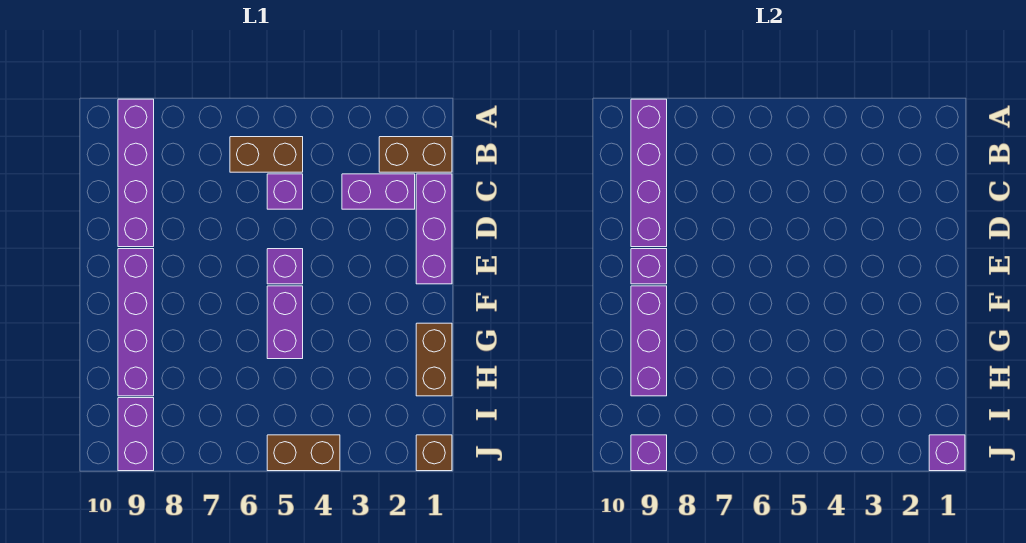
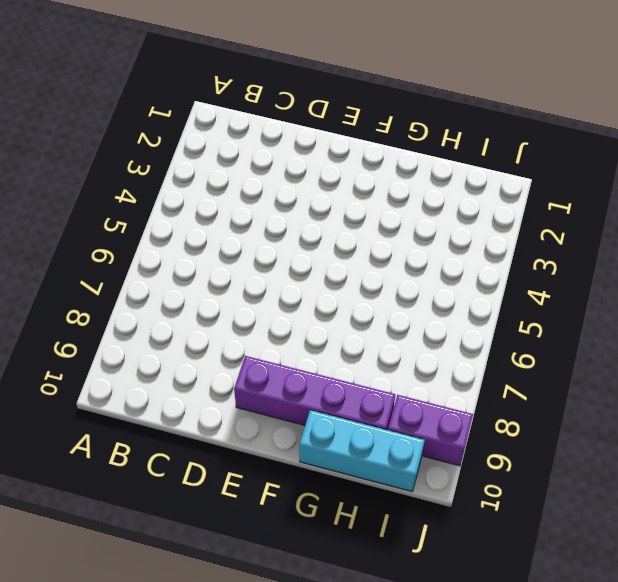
cyan brick G10:I10 level 1 -> none
none -> purple brick A9:D9 level 1
none -> brown brick B1:B2 level 1
none -> brown brick B5:B6 level 1

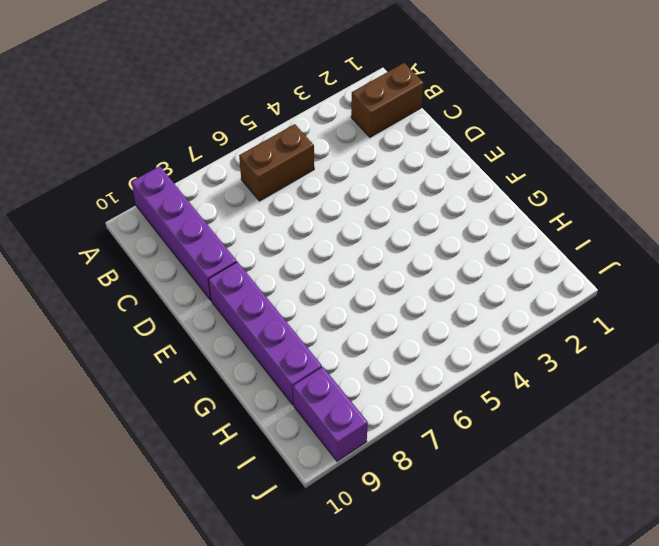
none -> purple brick C1:E1 level 1
none -> purple brick C2:C3 level 1
none -> purple brick C5 level 1

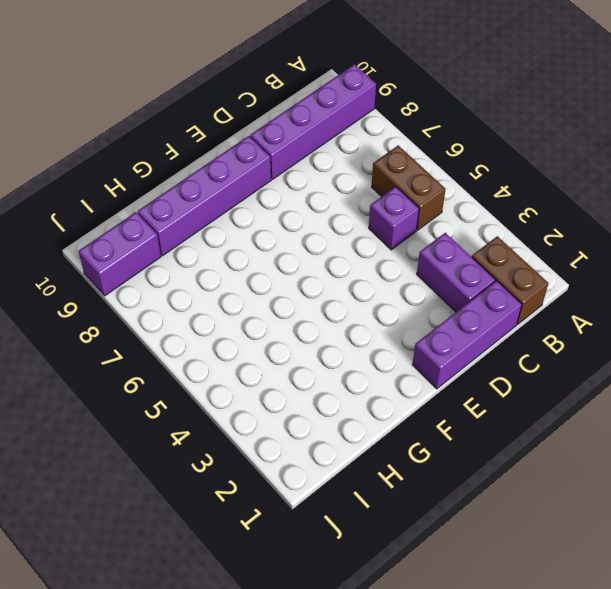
none -> purple brick E5 level 1
none -> purple brick F5:G5 level 1
none -> brown brick G1:H1 level 1

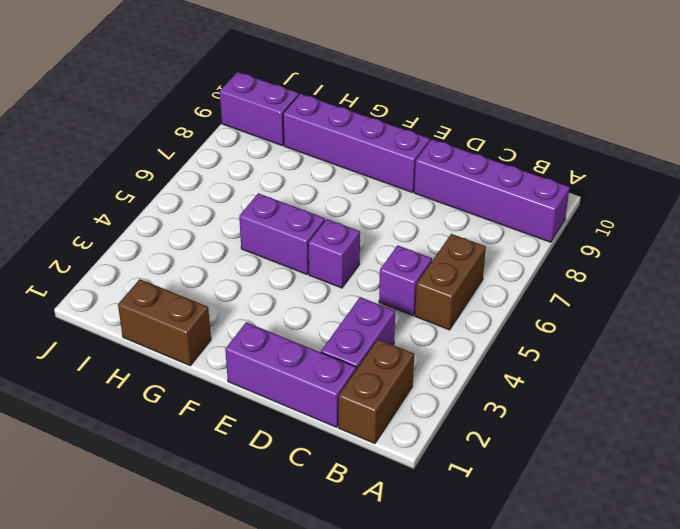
none -> brown brick J1 level 1
none -> brown brick J4:J5 level 1
none -> purple brick A9:D9 level 2

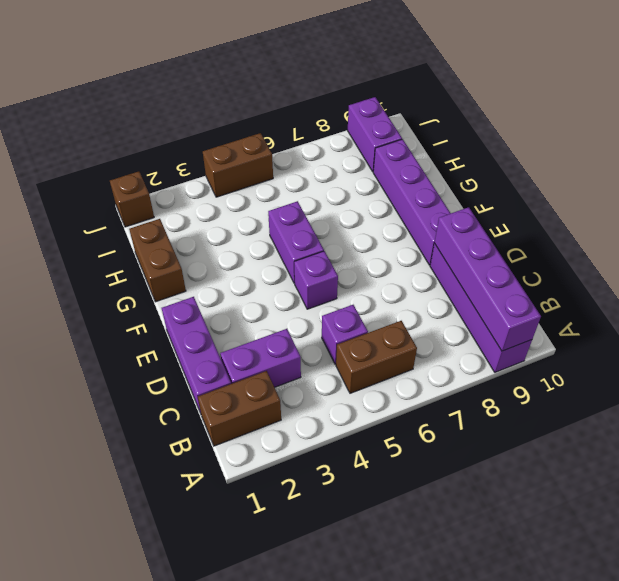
none -> purple brick E9 level 2
none -> purple brick F9:H9 level 2
none -> purple brick J1 level 2

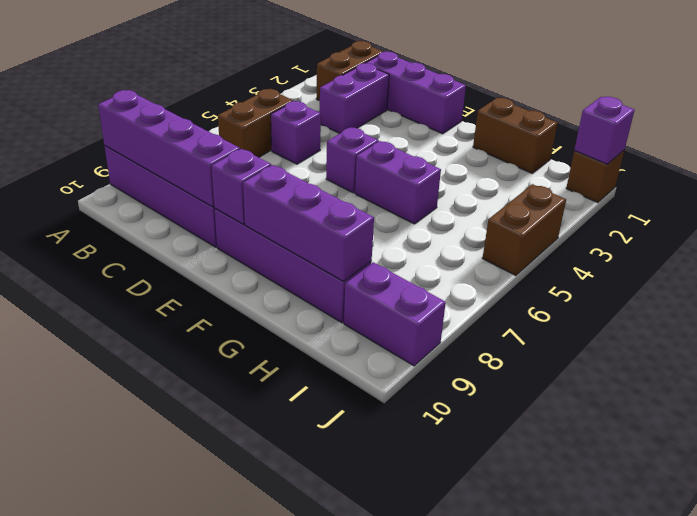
none -> purple brick J9 level 2

